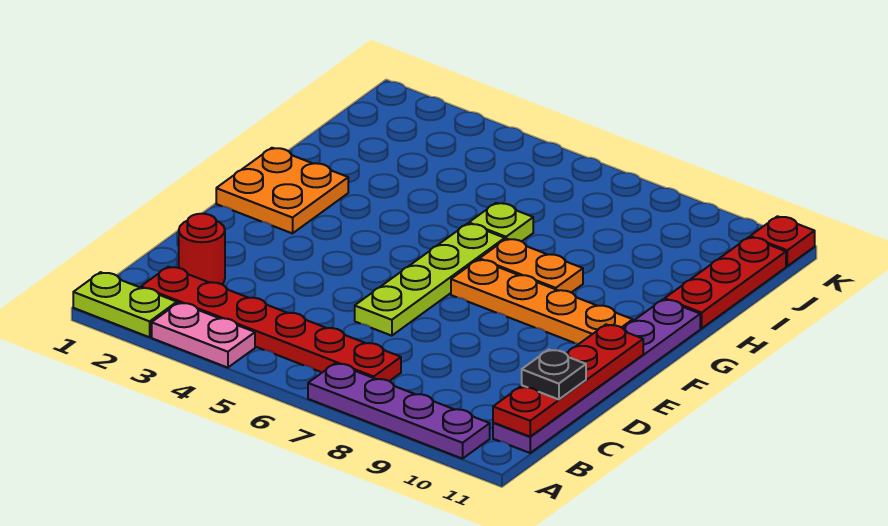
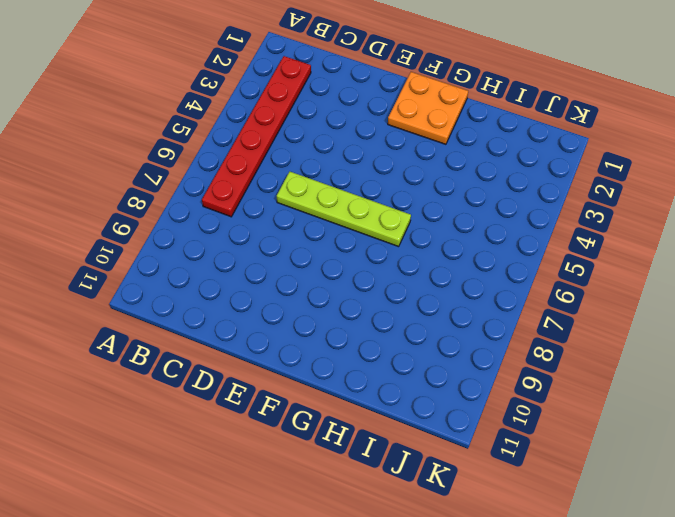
none -> lime plate A1:A2 level 1
none -> pink plate A3:A4 level 1
none -> purple plate A7:A10 level 1

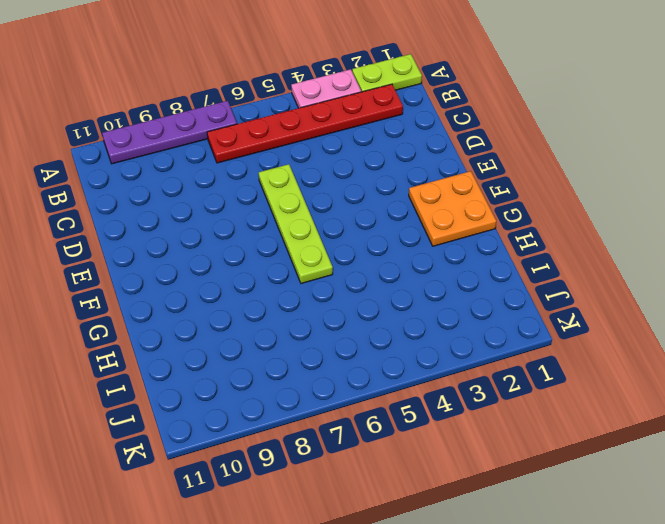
none -> purple plate B11:G11 level 1
none -> red round brick C2 level 1
none -> orange plate F7:F10 level 1

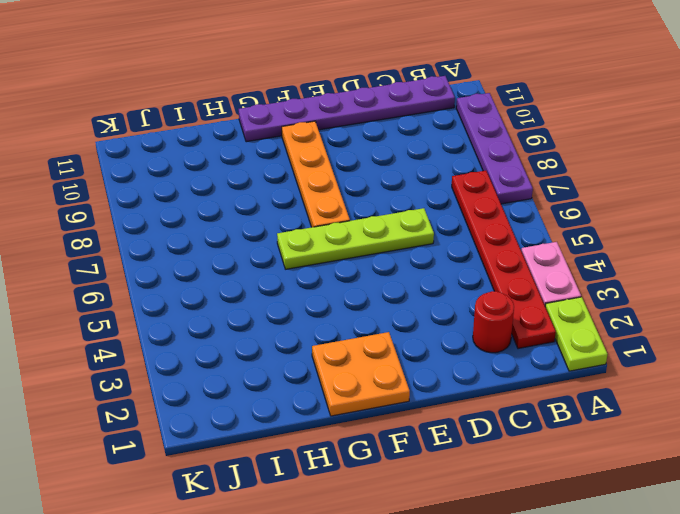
none -> orange plate G7:G8 level 1
none -> lime plate H6 level 1
none -> red plate H11:J11 level 1

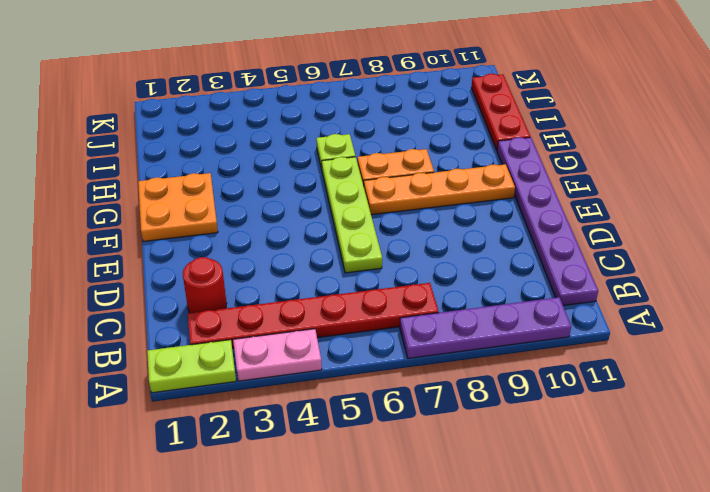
none -> red plate K11 level 1
none -> red plate B11:E11 level 2
none -> black plate C11 level 3

